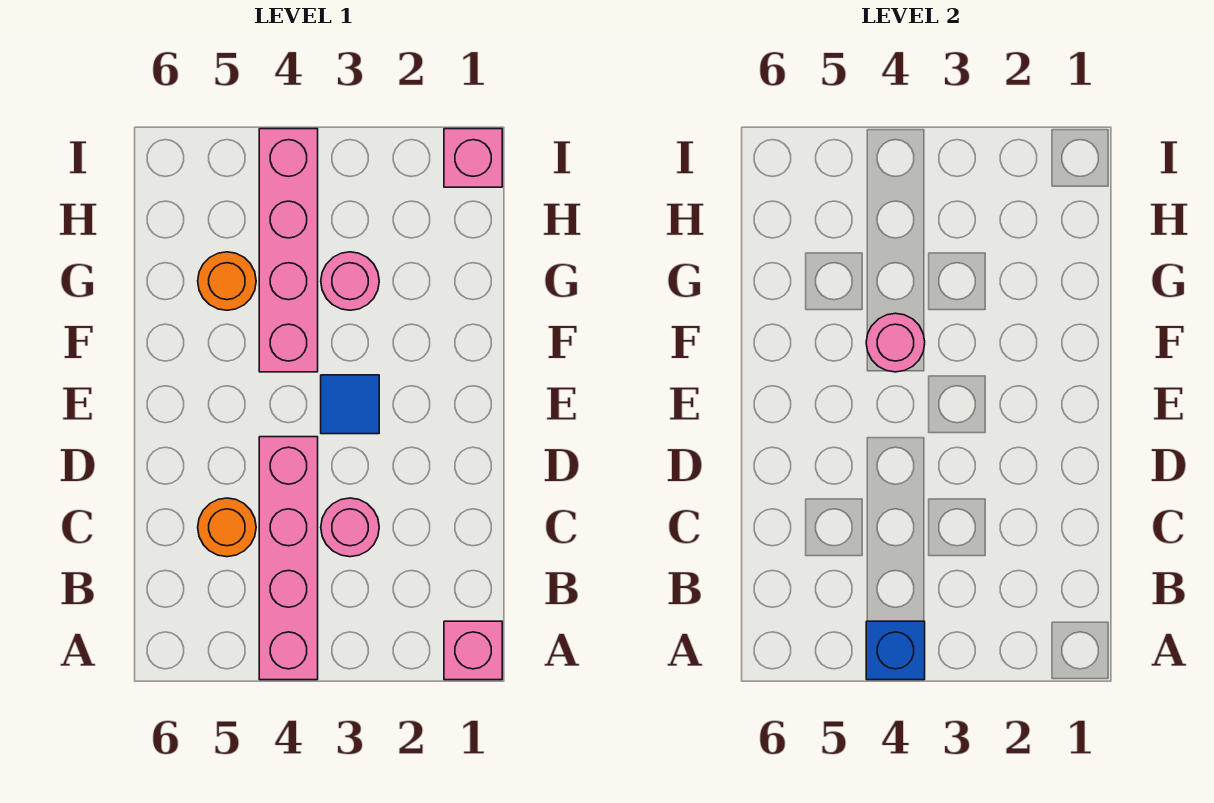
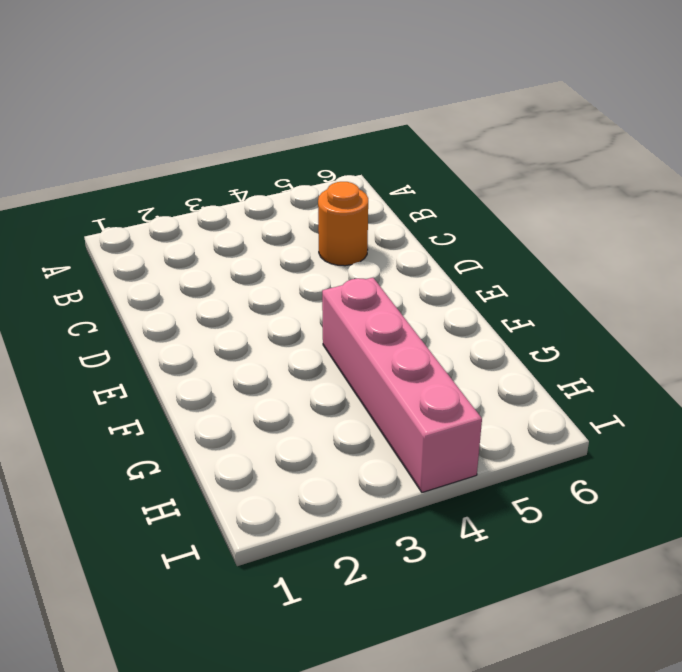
none -> pink brick A1 level 1
none -> pink brick A4:D4 level 1

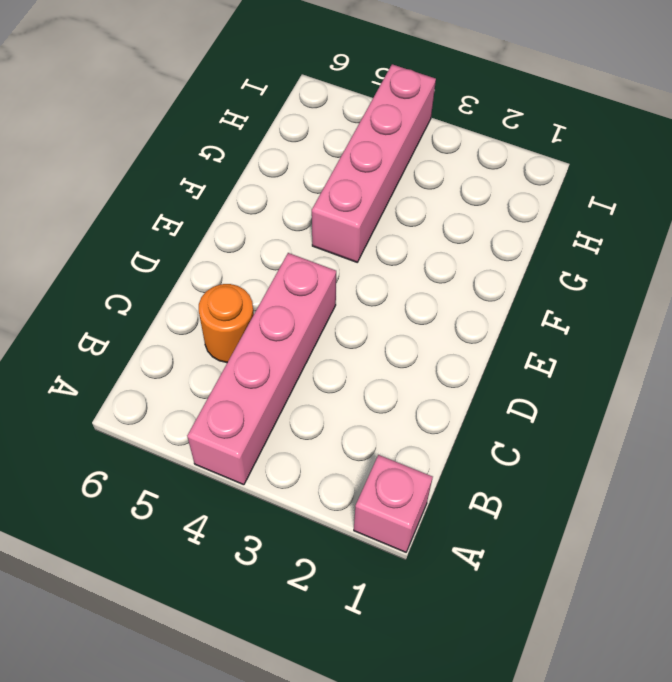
none -> pink round brick C3 level 1
none -> blue tile E3 level 1

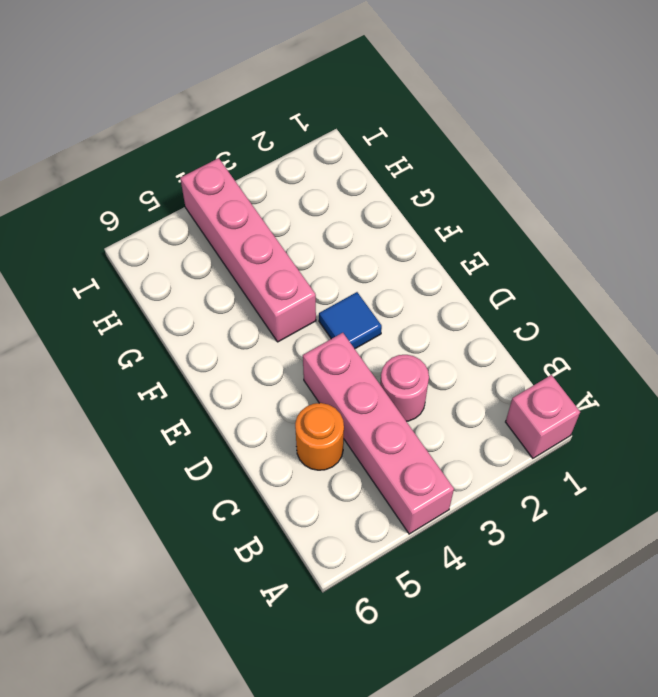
none -> pink round brick G3 level 1
none -> orange round brick G5 level 1

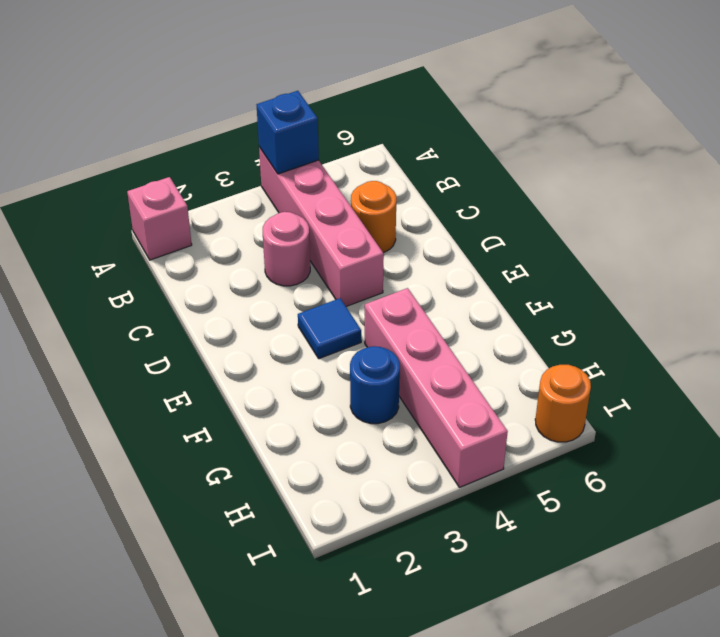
blue round brick G3 level 1 -> pink round brick G3 level 1
orange round brick I6 level 1 -> orange round brick G5 level 1
none -> pink brick I1 level 1
none -> pink round brick F4 level 2

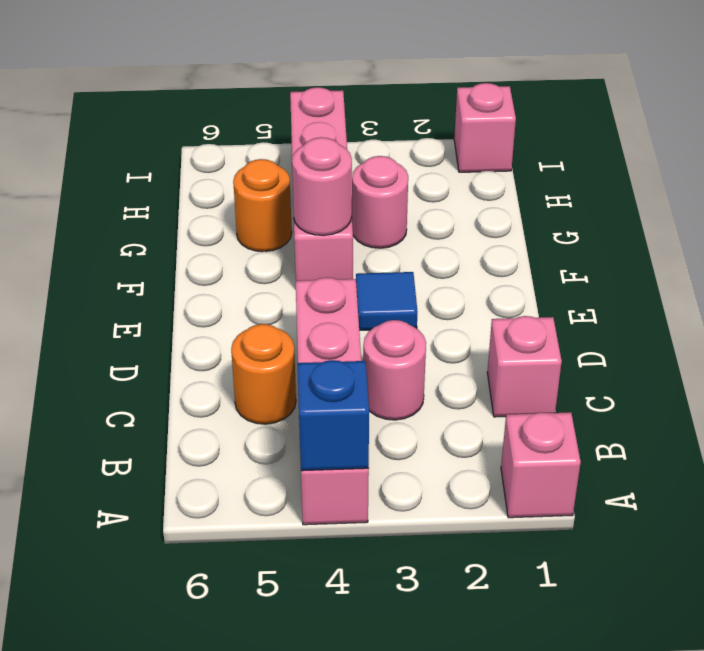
pink brick C1 level 1 -> none

